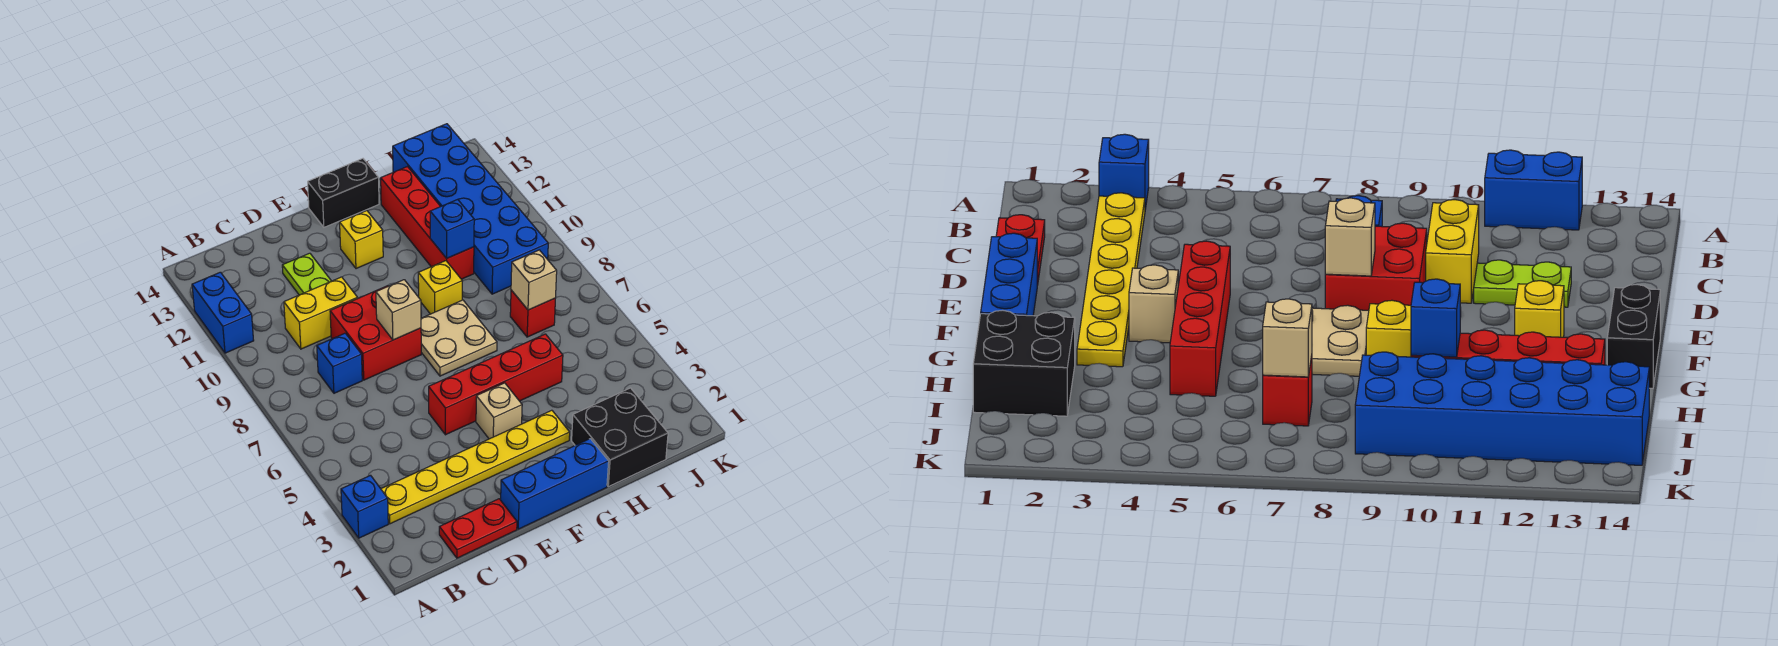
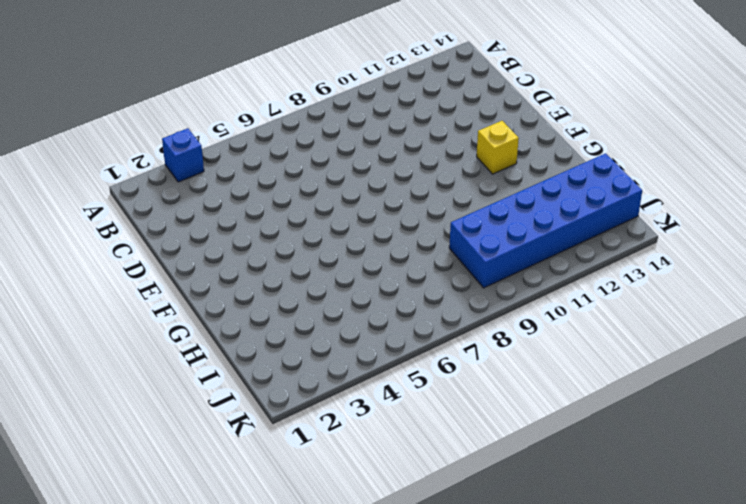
none -> blue brick A11:A12 level 1
none -> yellow plate B3:G3 level 1
none -> red plate C1:D1 level 1

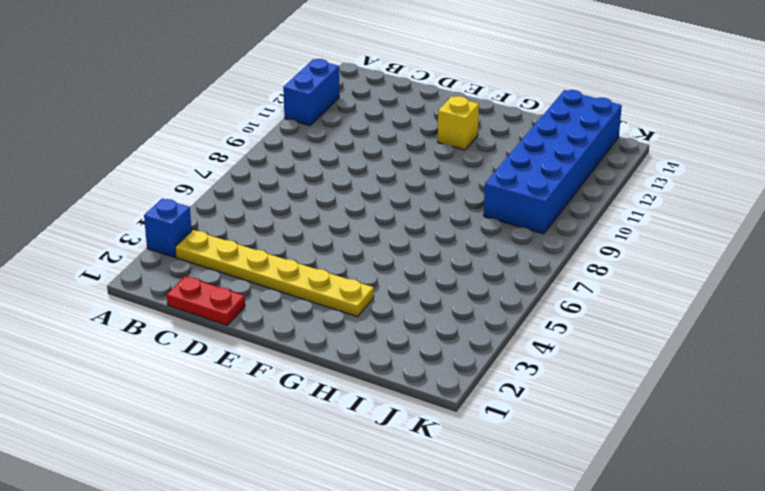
none -> blue brick C8 level 1
none -> yellow brick C10:D10 level 1
none -> red brick D8:E9 level 1

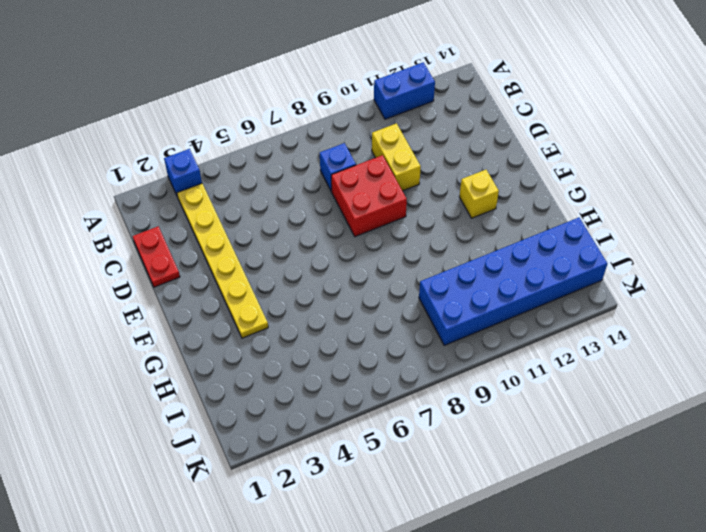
none -> lime plate D11:D12 level 1
none -> blue brick E1:G1 level 1
none -> red brick E5:H5 level 1

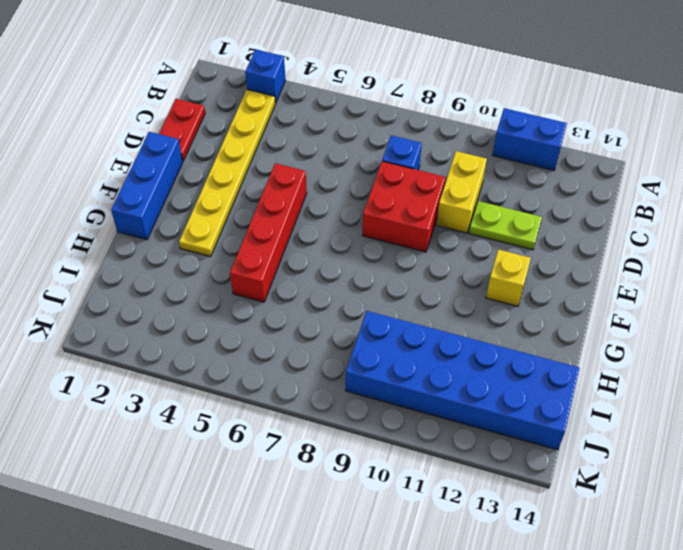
none -> tan brick F4 level 1
none -> tan plate F7:G8 level 1
none -> black brick F14:G14 level 1

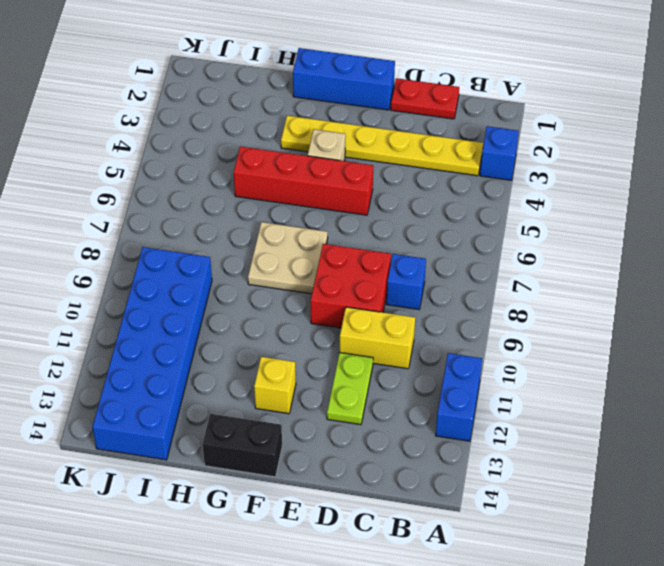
none -> yellow brick G9 level 1
none -> black brick H1:I2 level 1
none -> red brick H10:H13 level 1

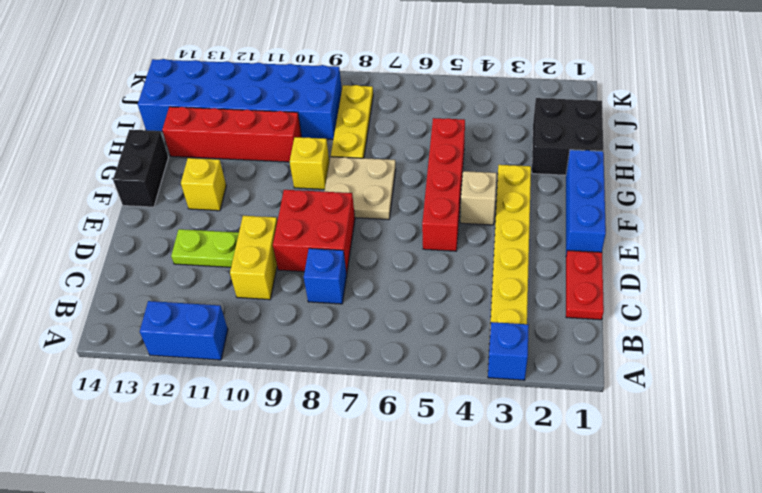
yellow plate H8:J8 level 1 -> none
none -> red brick I7 level 1
none -> tan brick E8 level 2
none -> blue brick H10 level 2

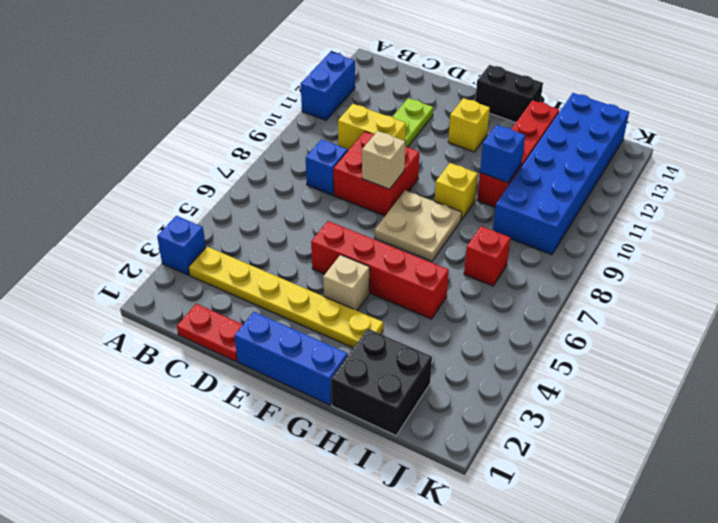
none -> tan brick I7 level 2

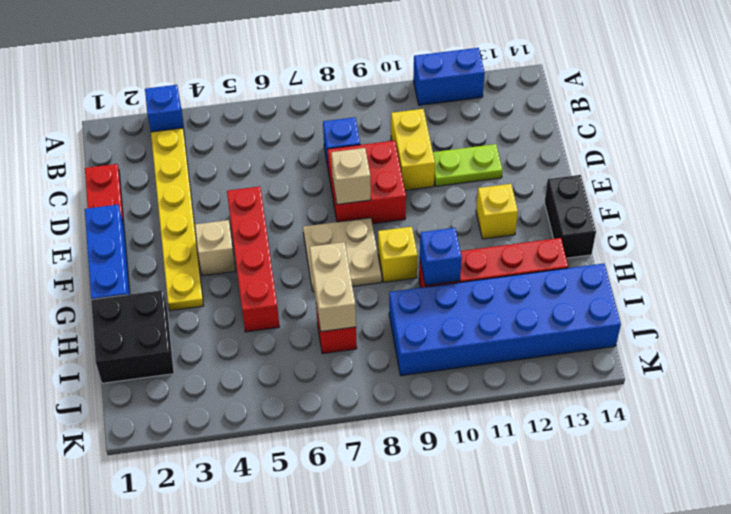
tan brick H7:I7 level 2 -> tan brick I7 level 2

